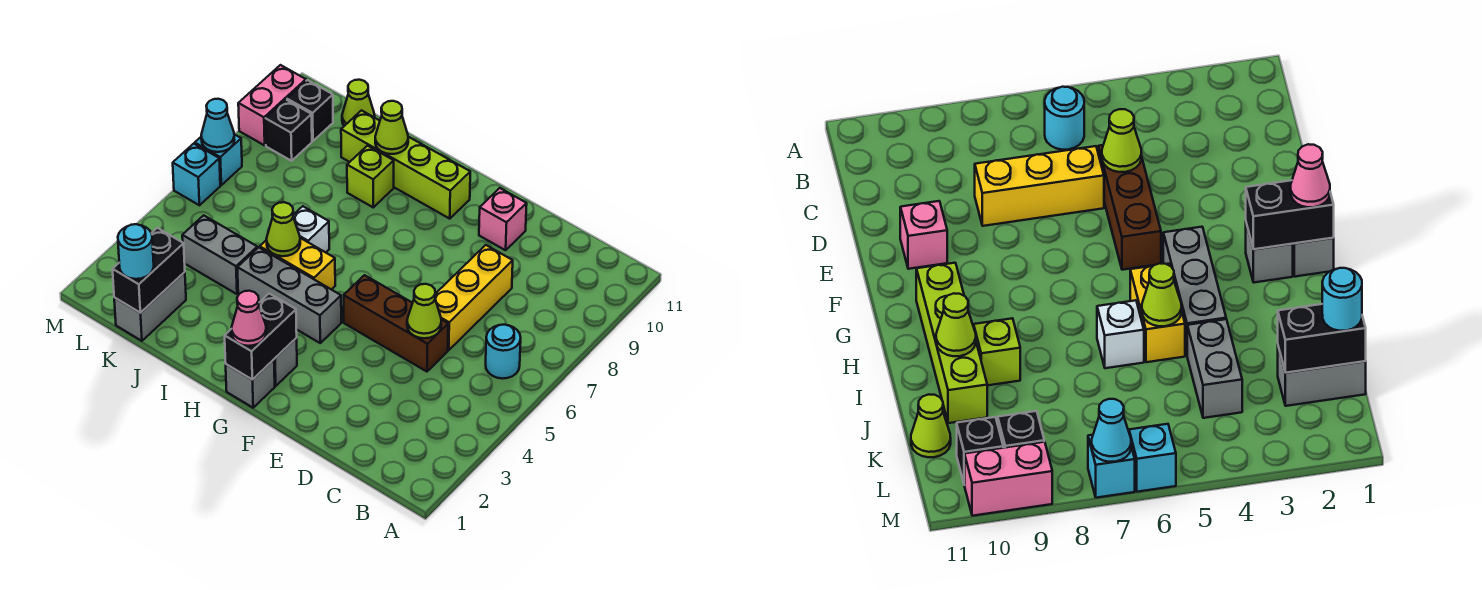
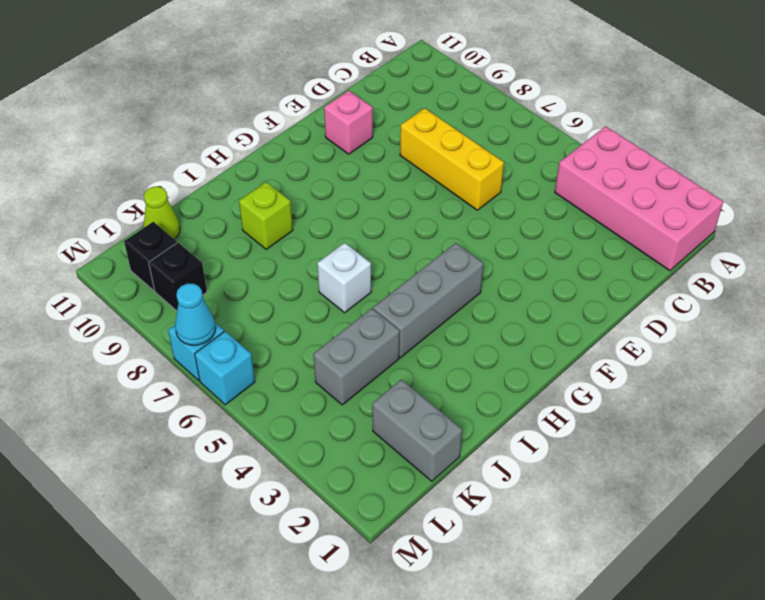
pink brick A1:B4 level 1 -> none
none -> cyan round brick B6 level 1
none -> brown brick D5:F5 level 1
none -> grey brick G1 level 1

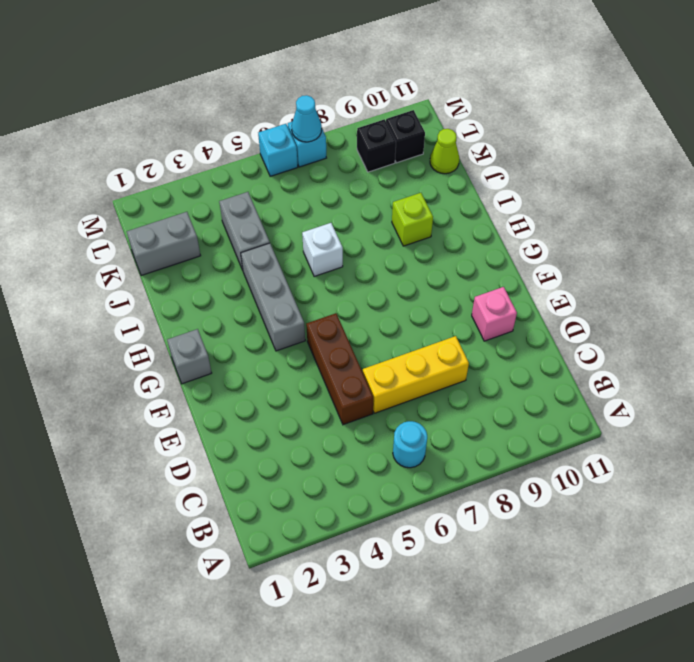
none -> grey brick G2 level 1
none -> lime brick G10:J10 level 1
none -> yellow brick H5:I5 level 1

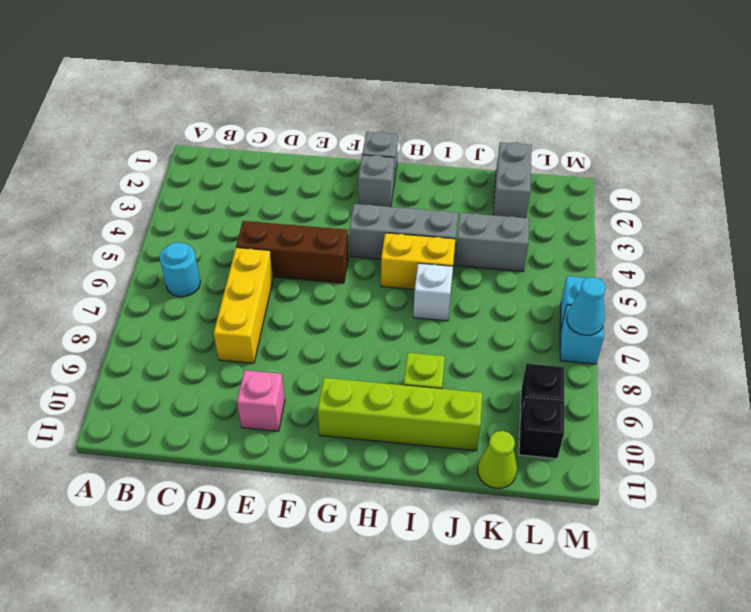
none -> pink brick M9:M10 level 1
none -> lime cone D5 level 2
none -> black brick G1:G2 level 2

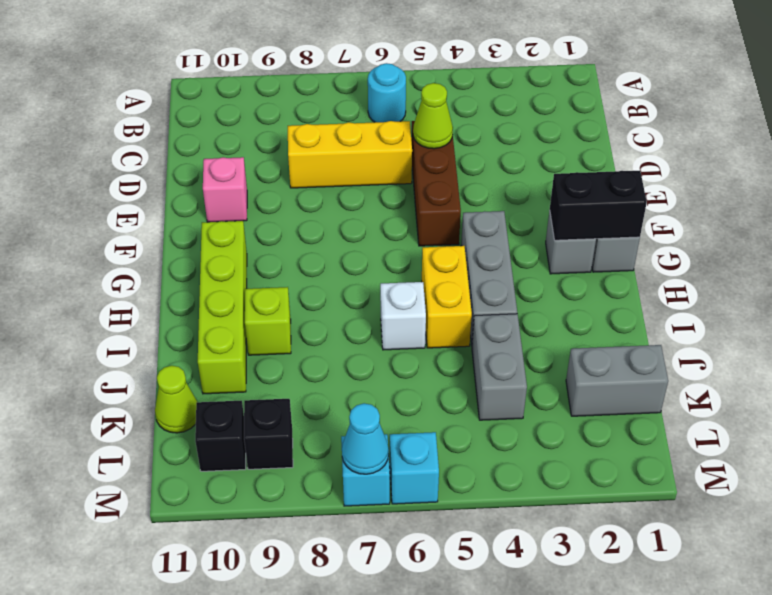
none -> pink brick M9:M10 level 1
none -> lime cone I5 level 2
none -> lime cone I10 level 2

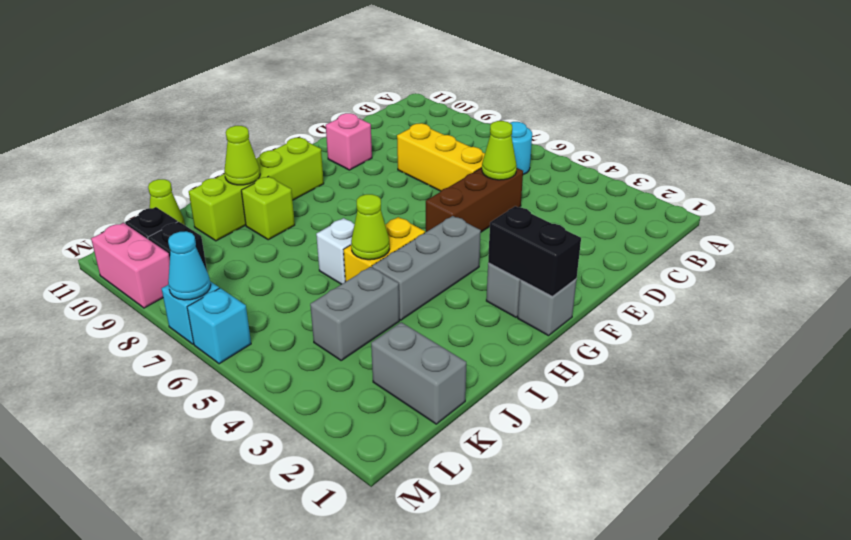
none -> black brick K1:K2 level 2
none -> pink cone G1 level 3
none -> cyan round brick K1 level 3

